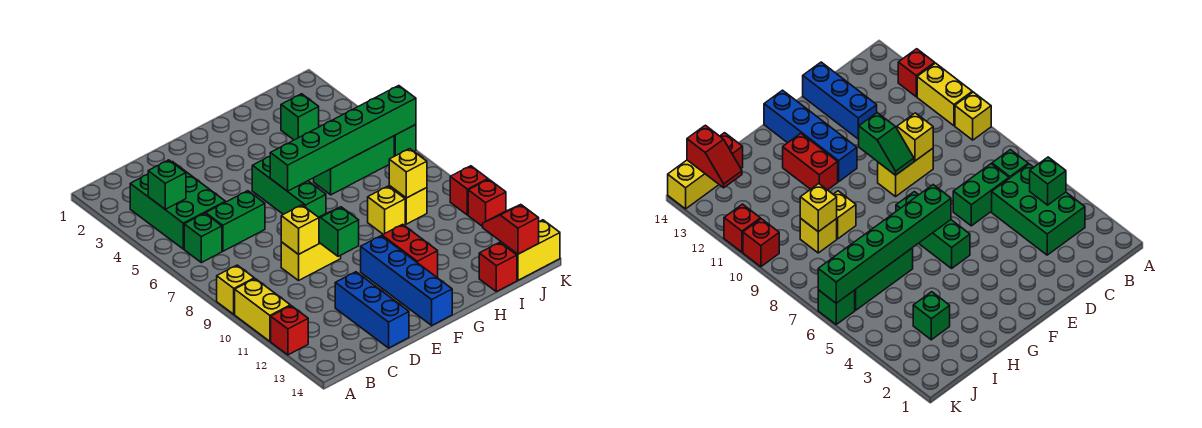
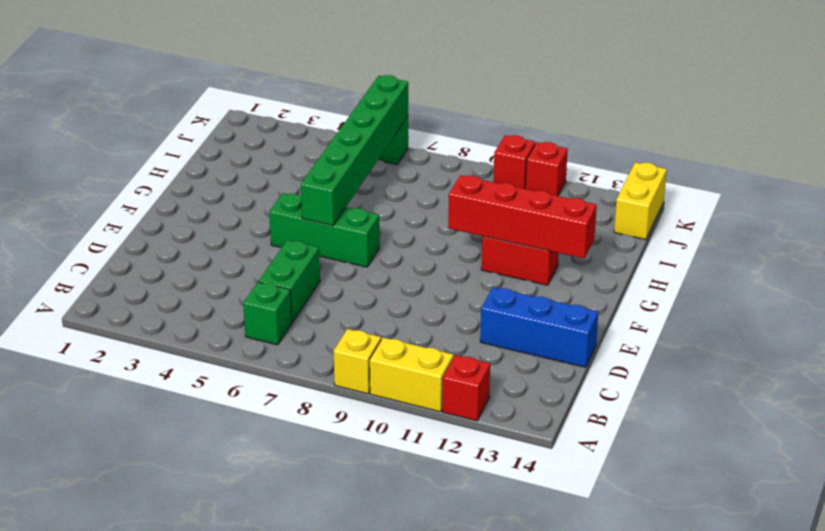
red brick G10:G13 level 2 -> none
none -> green brick B3:C5 level 1
none -> yellow brick D9:E9 level 1
none -> blue brick F11:F14 level 1

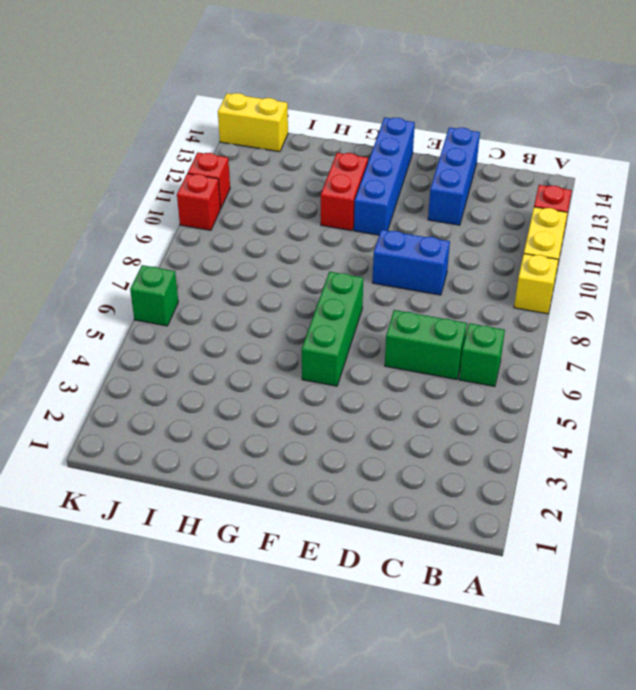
blue brick D9:E9 level 1 -> yellow brick D9:E9 level 1
none -> green brick B3:C5 level 1
none -> green brick H6:J6 level 1
none -> yellow brick H9 level 1

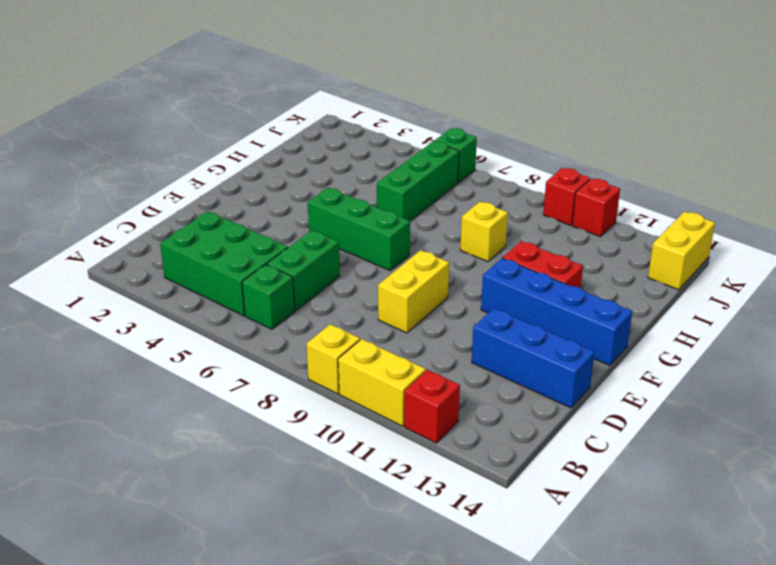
none -> green brick I3 level 1
none -> yellow brick I9 level 1
none -> red brick I14 level 1

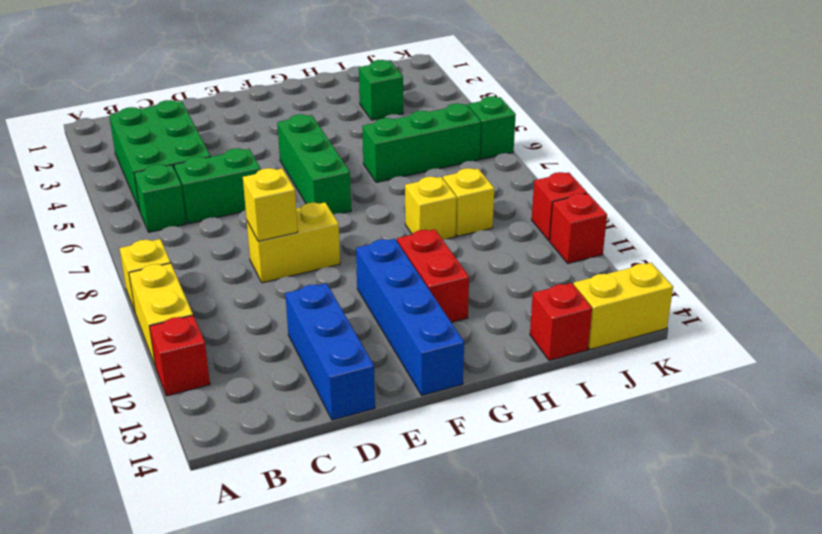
none -> green brick B4 level 2
none -> green slope E9:E10 level 2 top 10
none -> green brick F6:K6 level 2

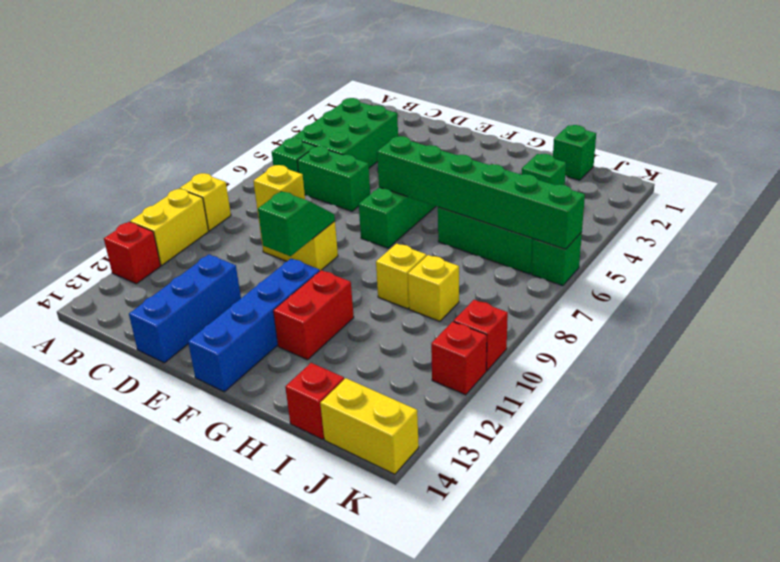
green brick I1 level 1 -> green brick B4 level 2
none -> yellow brick I9 level 2
none -> red slope J13:J14 level 2 top 14

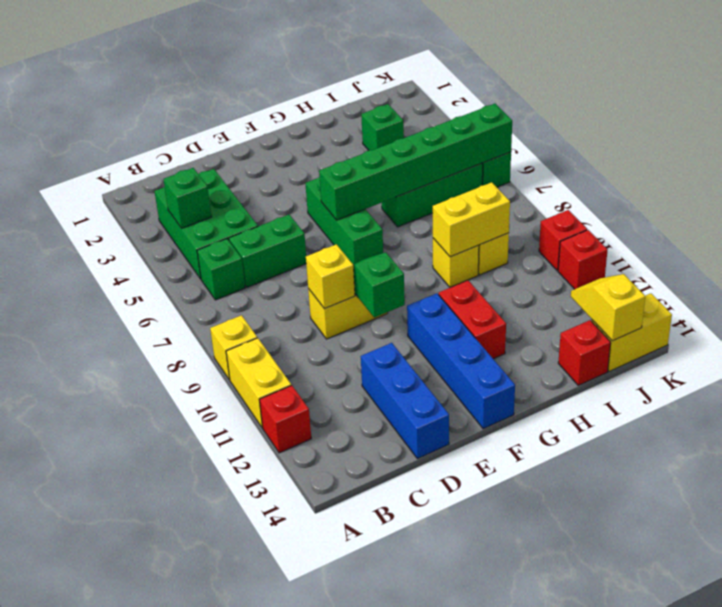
yellow brick H9:I9 level 2 -> yellow brick I9 level 2
yellow slope J13:J14 level 2 top 14 -> red slope J13:J14 level 2 top 14

